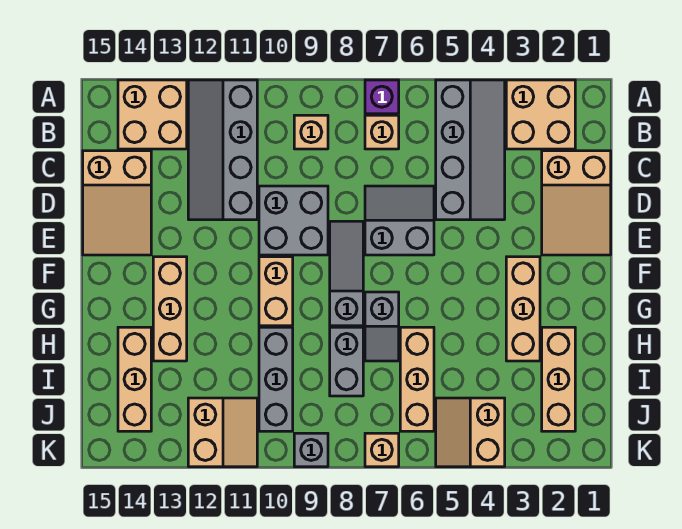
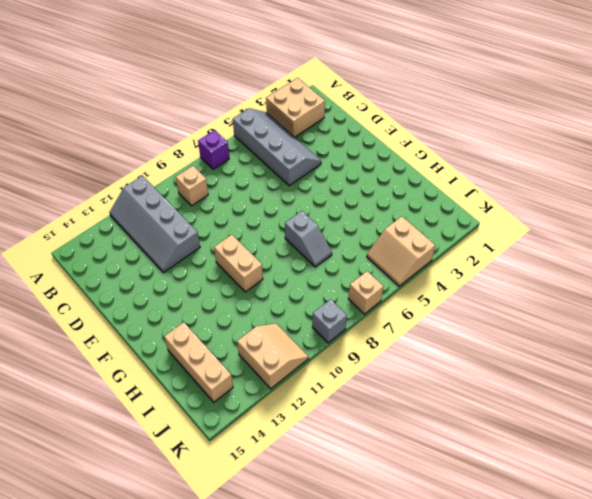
none -> tan brick A13:B14 level 1
none -> tan brick B7 level 1
none -> tan slope C1:E2 level 1 top C

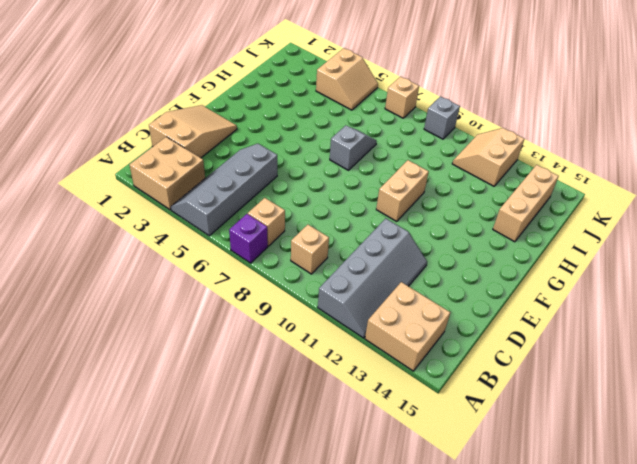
none -> tan slope C14:E15 level 1 top C
none -> grey slope D6:E7 level 1 top E
none -> grey brick D9:E10 level 1

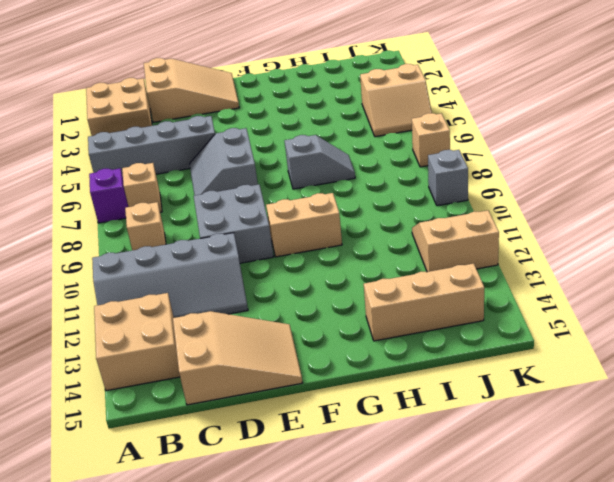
none -> grey slope E8:G8 level 1 top G
none -> tan brick F3:H3 level 1
none -> tan brick F13:H13 level 1

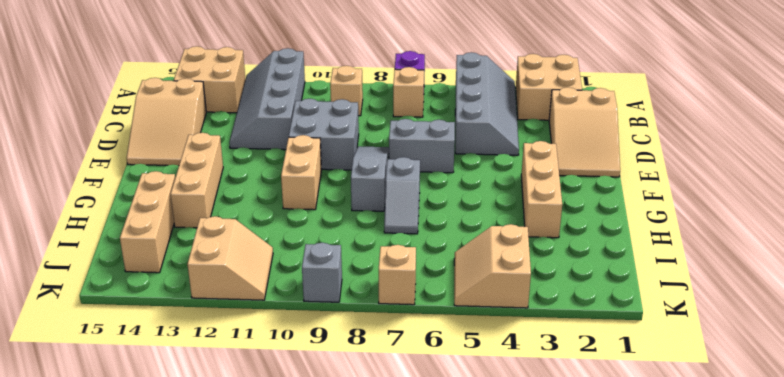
none -> tan brick H2:J2 level 1
none -> tan brick H6:J6 level 1
none -> grey brick H8:I8 level 1

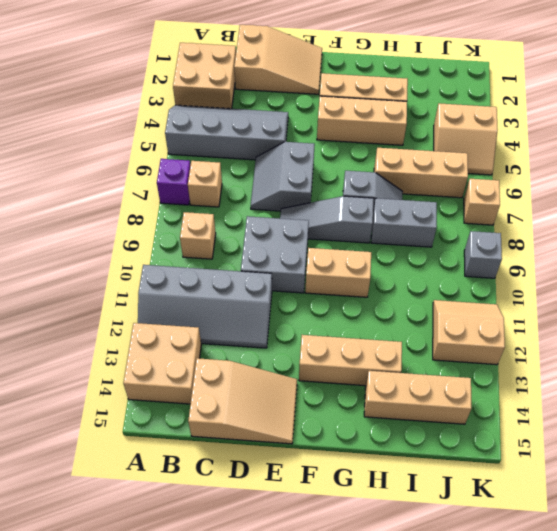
tan brick F4:H4 level 1 -> tan brick H2:J2 level 1
none -> grey brick H10:J10 level 1

